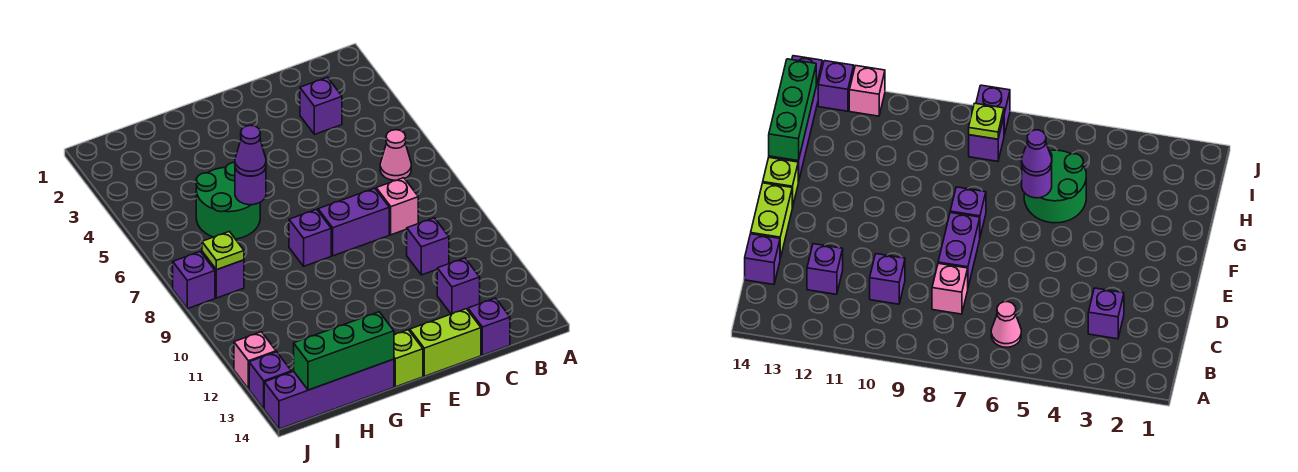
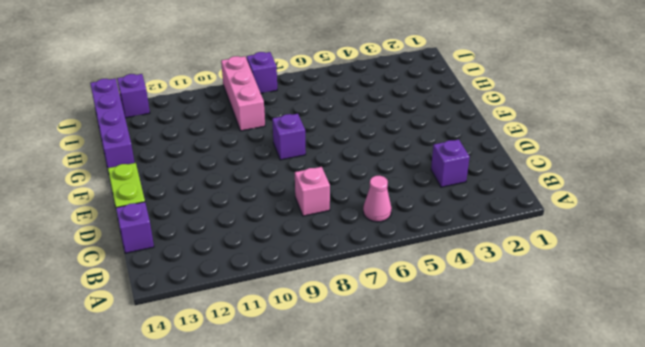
pink brick H9:J9 level 1 -> none
none -> purple brick C10 level 1
none -> purple brick C12 level 1
none -> purple brick D8:E8 level 1

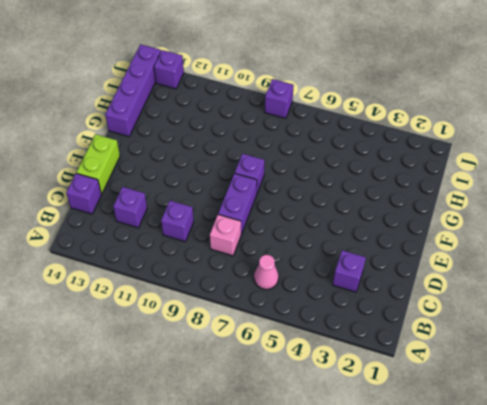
none -> lime brick F14 level 1
none -> green round brick G5:H6 level 1
none -> purple brick I8 level 1

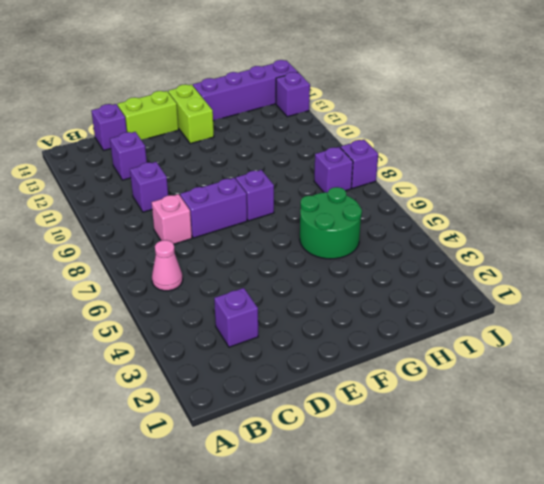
lime brick F13:F14 level 1 -> lime brick F14 level 1
none -> pink brick J12 level 1
none -> purple round brick G6 level 2
none -> green brick G14:I14 level 2

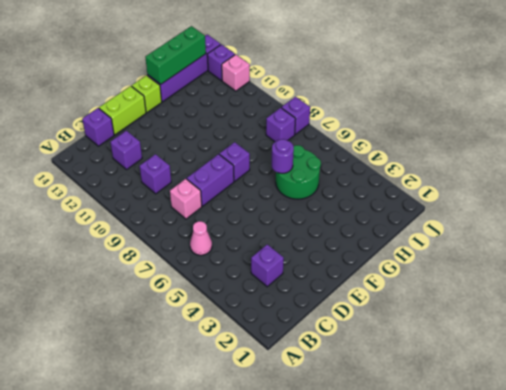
none -> lime plate I8 level 2
none -> purple cone G6 level 3

